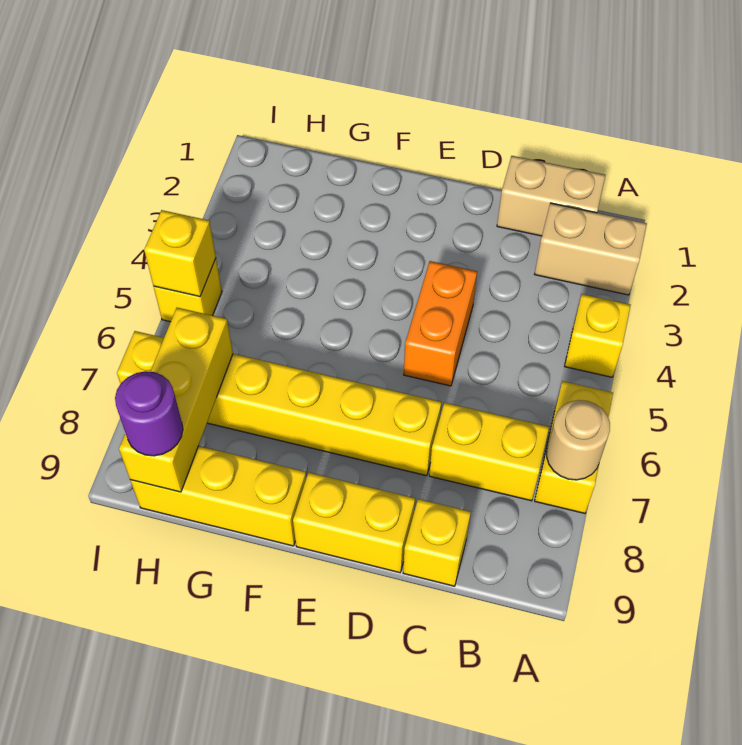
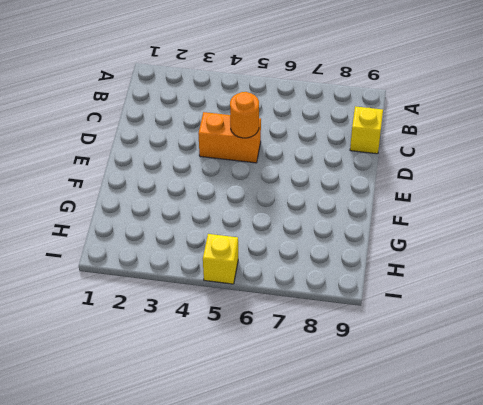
orange round brick D5 level 2 -> none
none -> tan brick A2:B2 level 1
none -> yellow brick A4 level 1
none -> yellow brick A6:A7 level 1

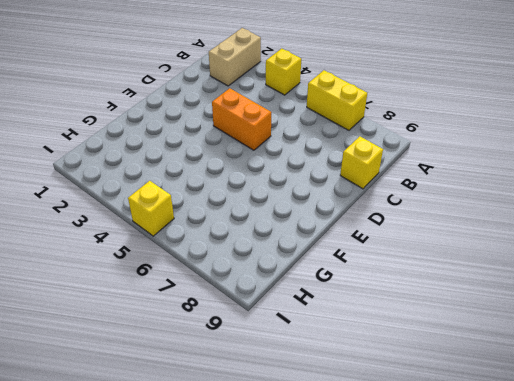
none -> tan brick B1:C1 level 1
none -> yellow brick B7:C7 level 1
none -> yellow brick D7:I7 level 1

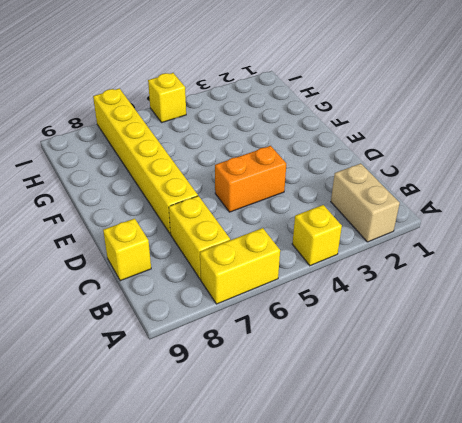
none -> tan brick B1:C1 level 1
none -> yellow brick D9:E9 level 1
none -> yellow brick F9:H9 level 1

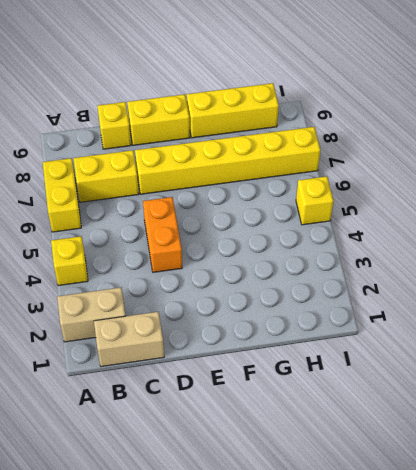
none -> tan round brick A7 level 2
none -> yellow brick H7:H9 level 2
none -> yellow brick I5 level 2

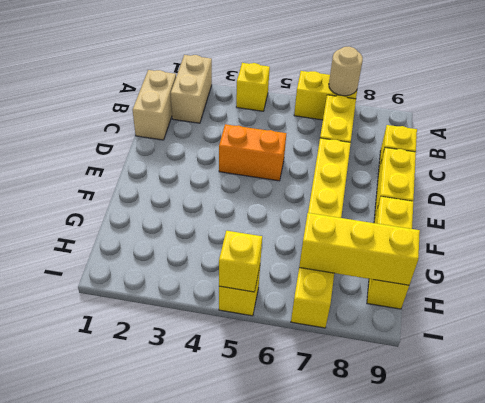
none -> purple round brick H9 level 3

